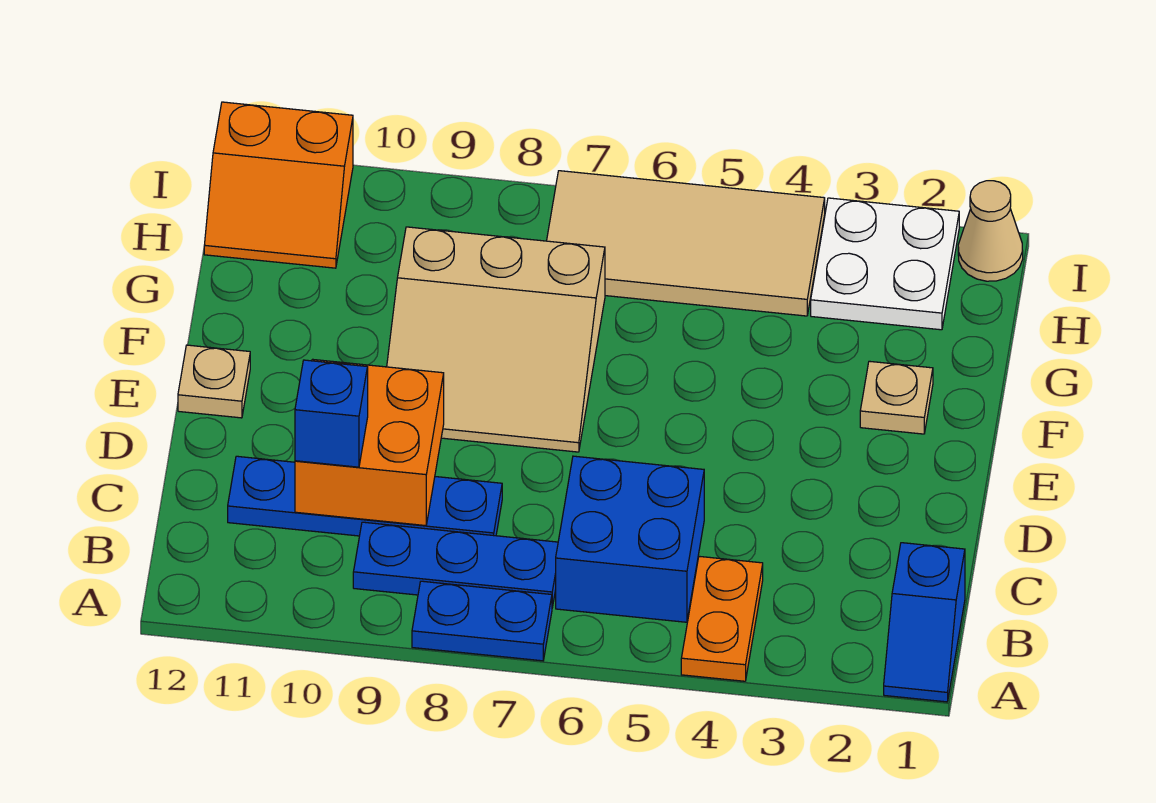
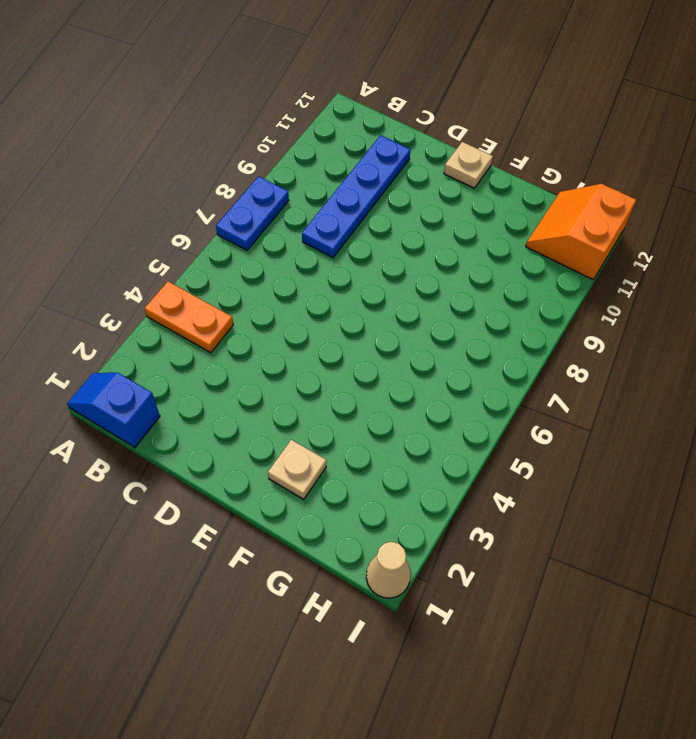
none -> blue brick B5:C6 level 1
none -> blue plate B7:B9 level 1
none -> tan slope E7:G9 level 1 top G

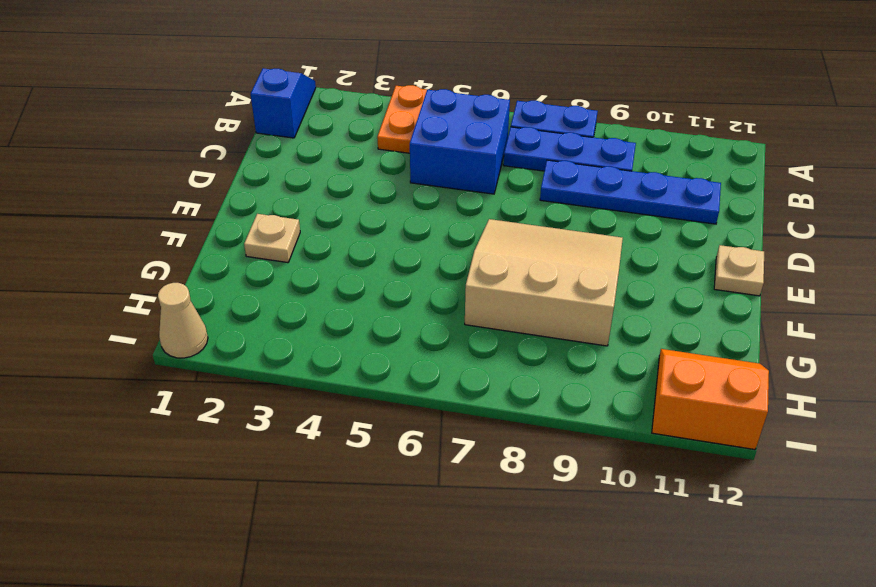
none -> white plate H2:I3 level 1
none -> tan tile H4:I7 level 1
none -> orange brick C9:D10 level 2

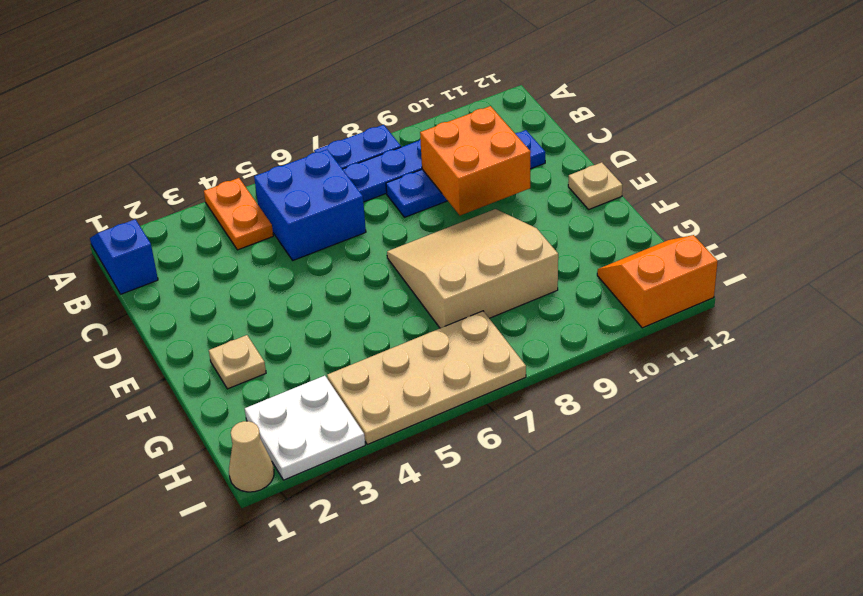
tan plate H4:I7 level 1 -> tan tile H4:I7 level 1
none -> blue brick C10 level 3

